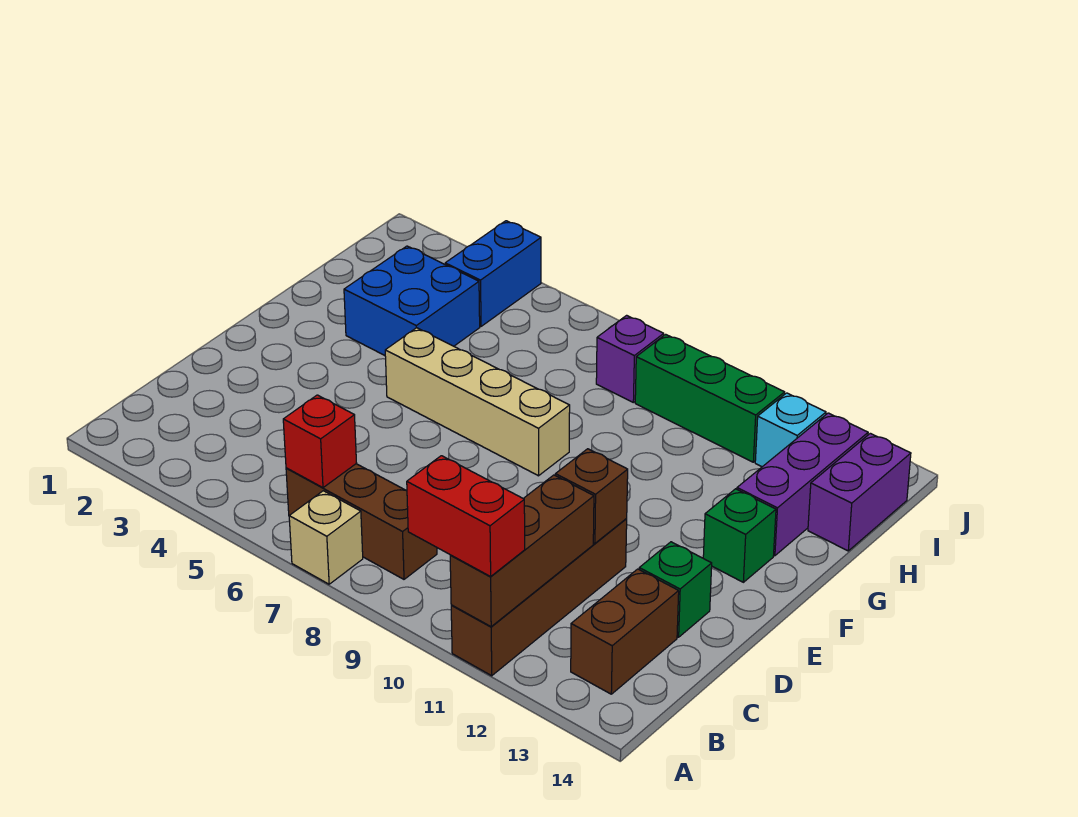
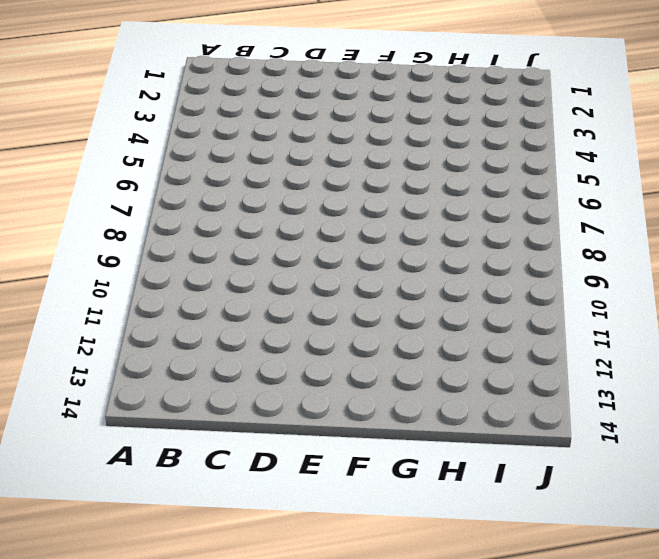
none -> tan brick A7 level 1
none -> brown brick A11:D11 level 1
none -> brown brick B6:B8 level 1

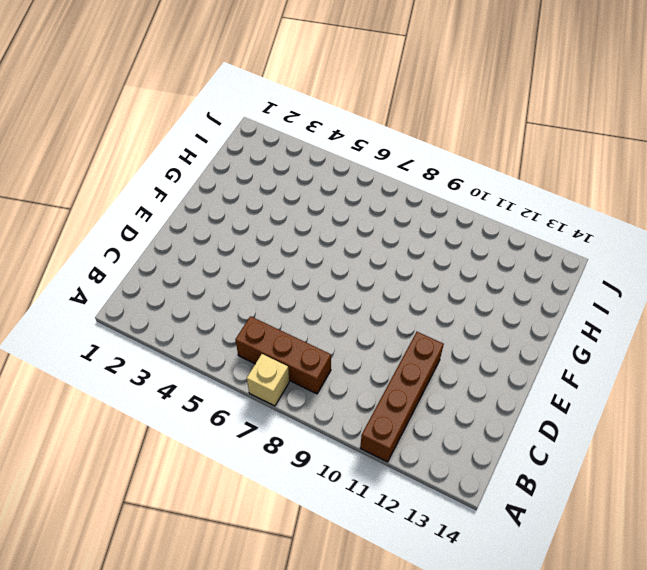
none -> brown brick B13:C13 level 1
none -> green brick D13 level 1
none -> tan brick F5:F8 level 1

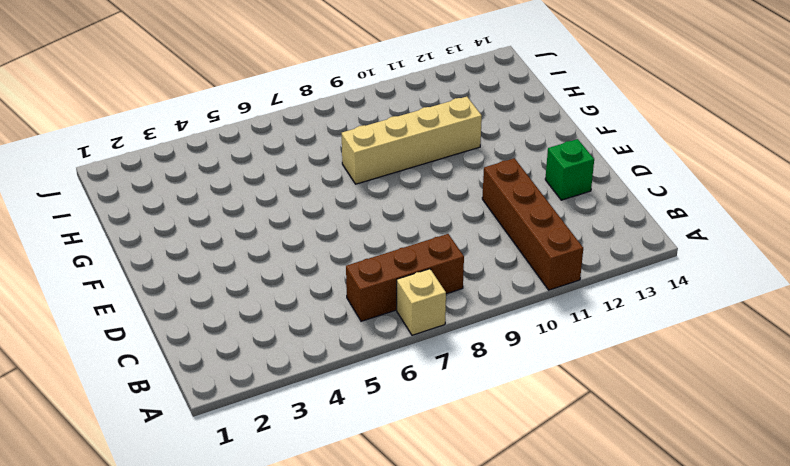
tan brick G8:G11 level 1 -> tan brick F5:F8 level 1
none -> brown brick B13:C13 level 1
none -> green brick F13 level 1
none -> blue brick G3:H4 level 1

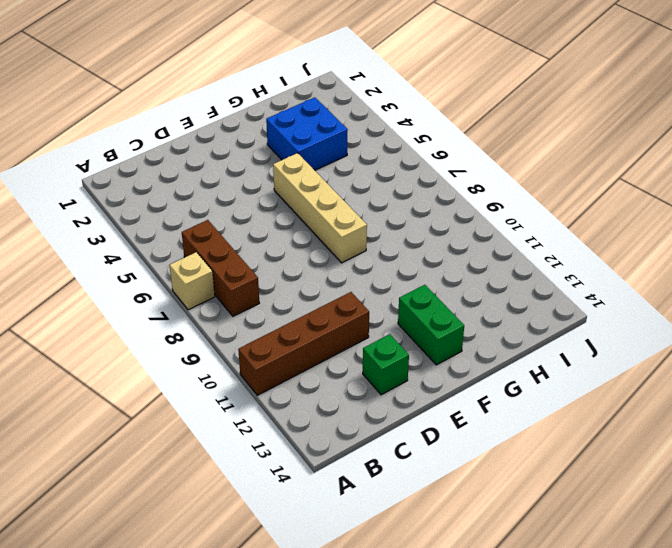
green brick F12:F13 level 1 -> green brick F13 level 1
none -> brown brick B13:C13 level 1
none -> purple brick G13:I13 level 1
none -> purple brick H14:I14 level 1

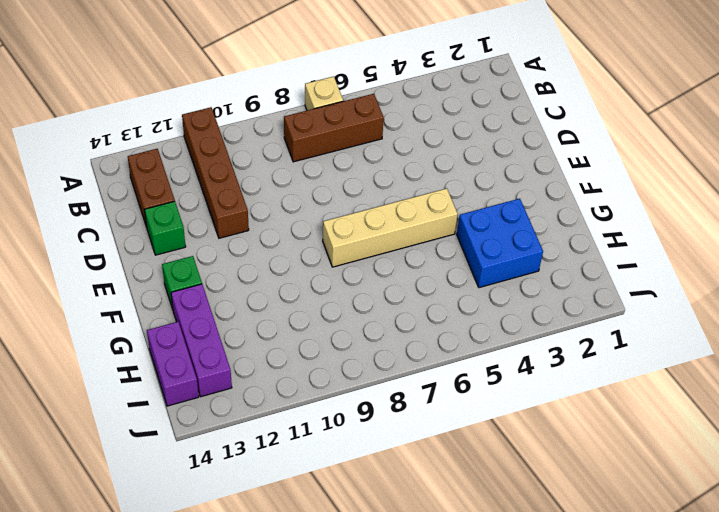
none -> blue brick I4:J4 level 1
none -> purple brick I8 level 1
none -> green brick I9:I11 level 1

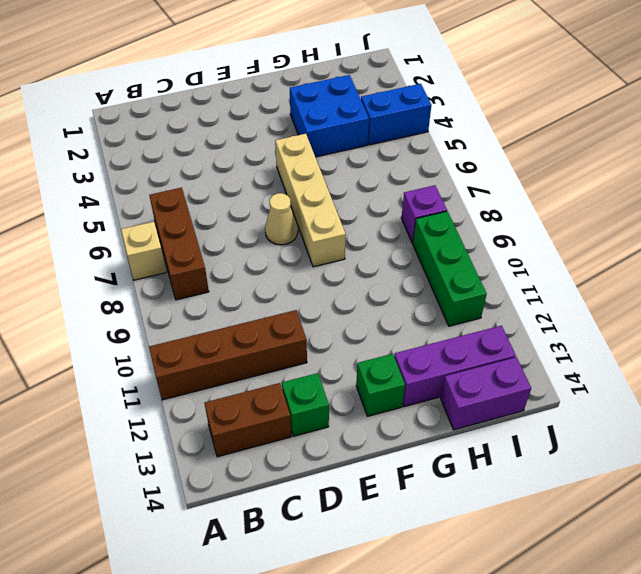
tan cone E7 level 1 -> none
none -> cyan brick I12 level 1
none -> brown brick A11:C11 level 2
none -> red brick B6 level 2

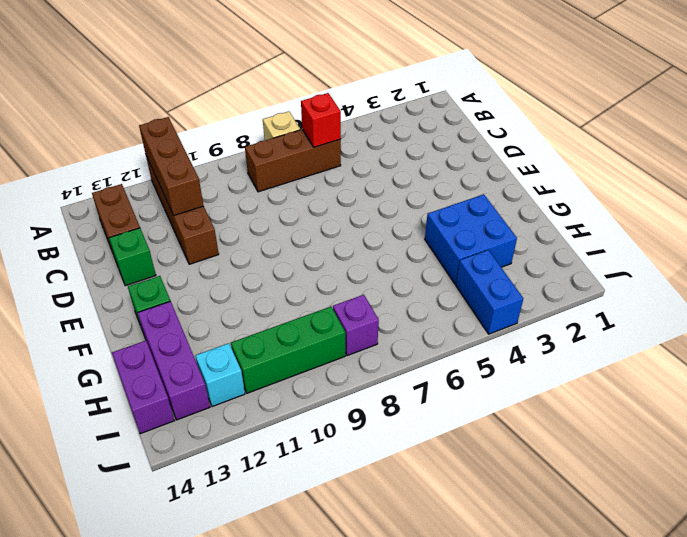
none -> tan brick F5:F8 level 1
none -> brown brick D11 level 2
none -> red brick A10:A11 level 3

